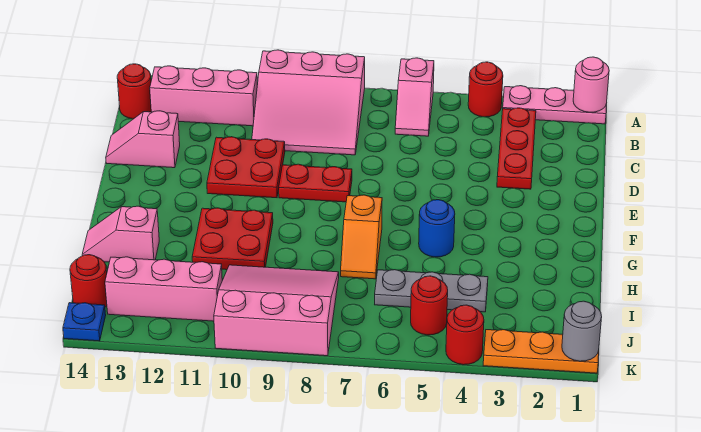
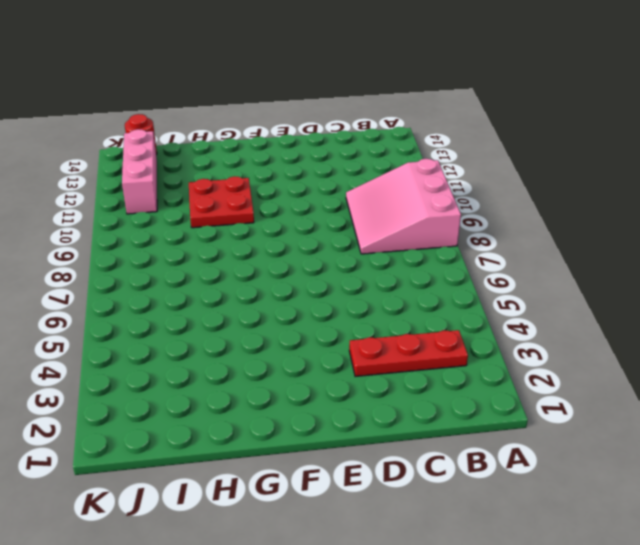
none -> pink plate A1:A3 level 1
none -> red round brick A4 level 1
none -> pink slope A6:B6 level 1 top A

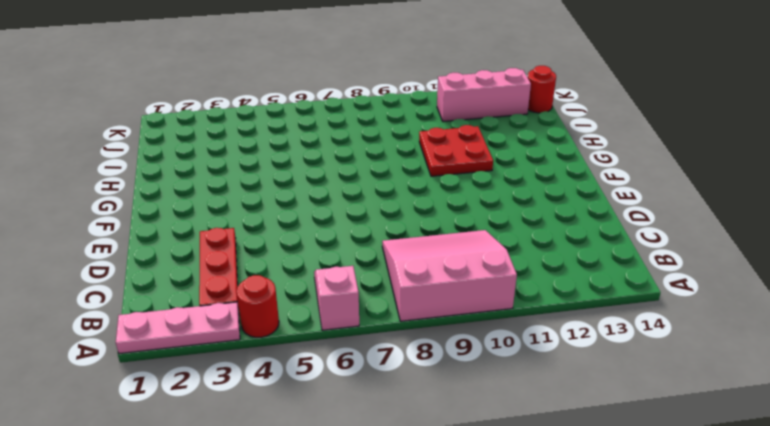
none -> pink brick B11:B13 level 1
none -> red round brick B14 level 1
none -> red plate D10:E11 level 1

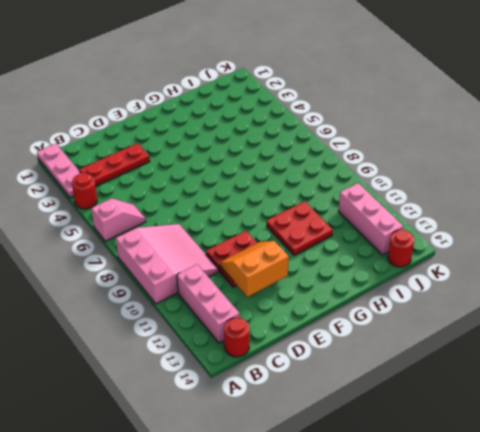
orange slope D11:E12 level 2 top 12 -> none
none -> pink slope D13:D14 level 1 top 13
none -> red plate E8:E9 level 1
none -> blue round brick G5 level 1

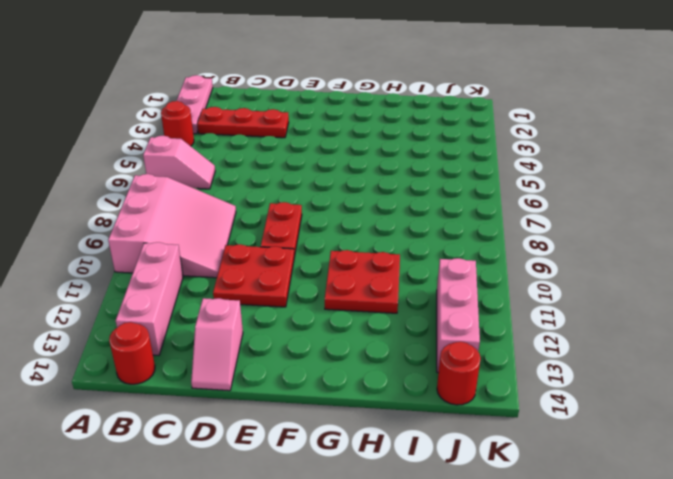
none -> blue round brick G5 level 1
none -> orange slope G7:H7 level 1 top G
none -> pink slope H13:H14 level 1 top 13

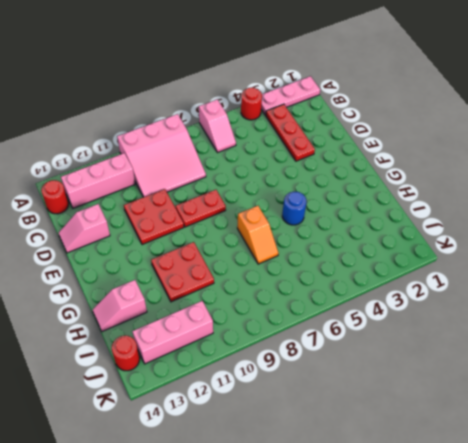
none -> grey plate I4:I6 level 1
none -> pink slope I8:K10 level 1 top K
none -> red round brick J5 level 1

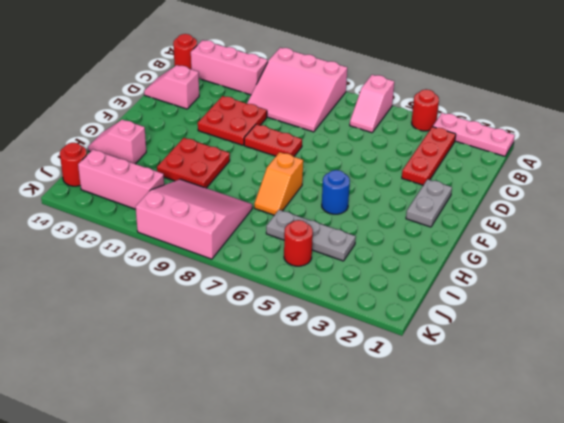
grey plate E2:F2 level 1 -> none
none -> orange plate K1:K3 level 1
none -> red round brick K4 level 1
none -> blue plate K14 level 1

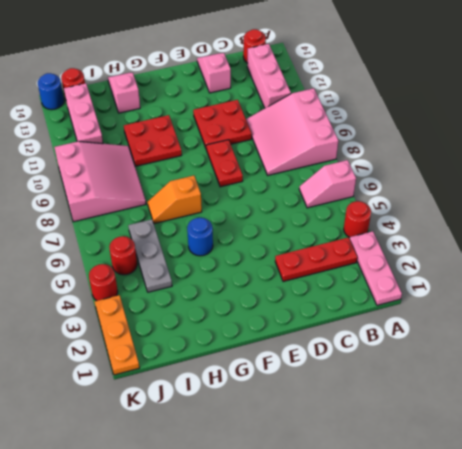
blue round brick K14 level 1 -> blue plate K14 level 1
none -> pink round brick A1 level 2
none -> grey round brick K1 level 2

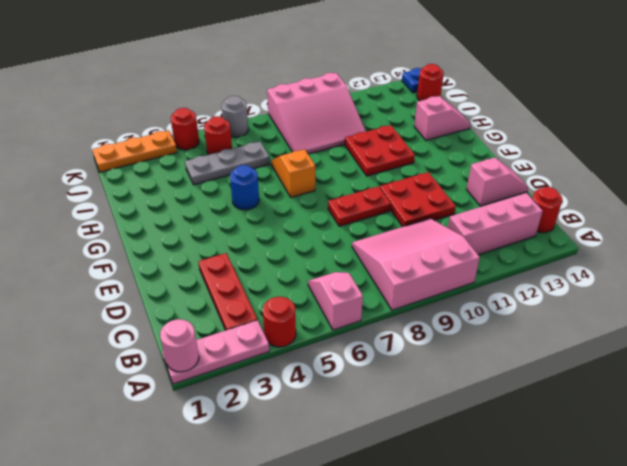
grey round brick K6 level 1 -> grey round brick K1 level 2
none -> pink brick J11:J13 level 1

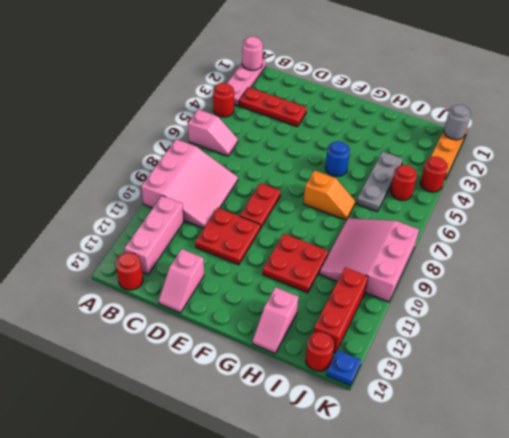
red brick J11:J13 level 1 -> pink brick J11:J13 level 1

